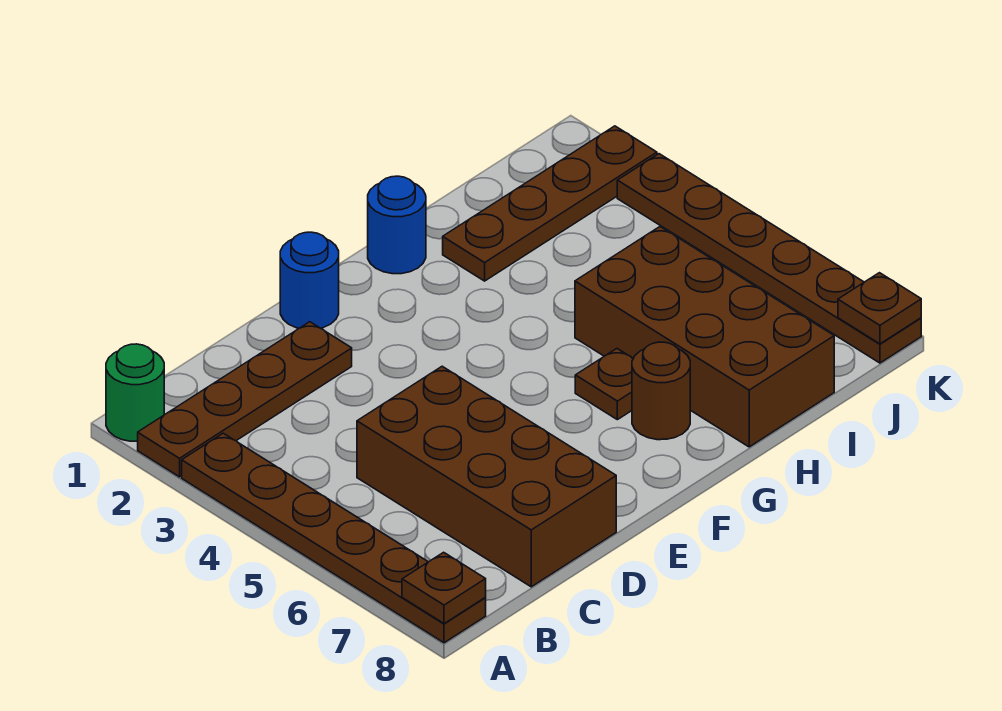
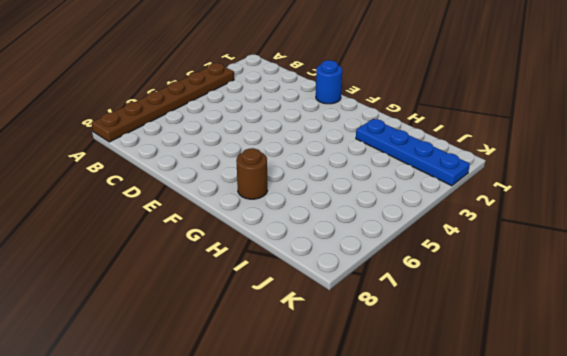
blue plate H2:K2 level 1 -> brown plate H2:K2 level 1
none -> green round brick A1 level 1
none -> brown plate A2:D2 level 1
none -> brown brick C5:D8 level 1

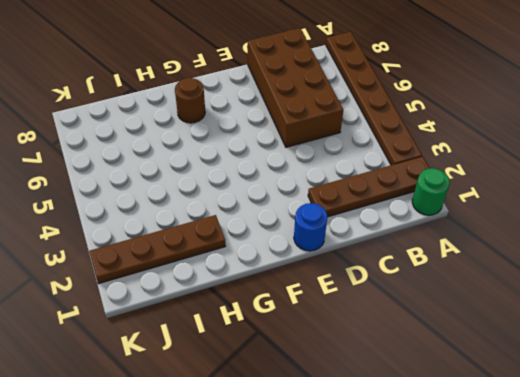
none -> blue round brick G1 level 1
none -> brown plate G6 level 1
none -> brown brick H5:I8 level 1

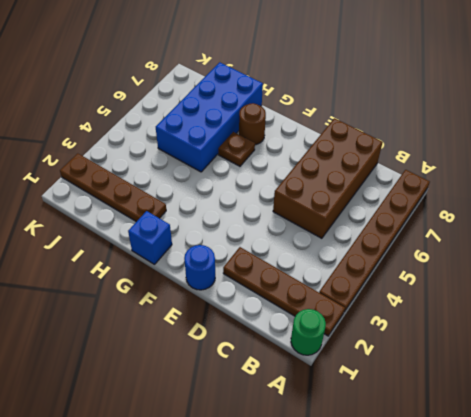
blue brick G1 level 1 -> blue round brick G1 level 1
blue brick H5:I8 level 1 -> brown brick H5:I8 level 1
none -> brown plate K3:K8 level 1
none -> brown plate A8 level 2
none -> brown plate K8 level 2

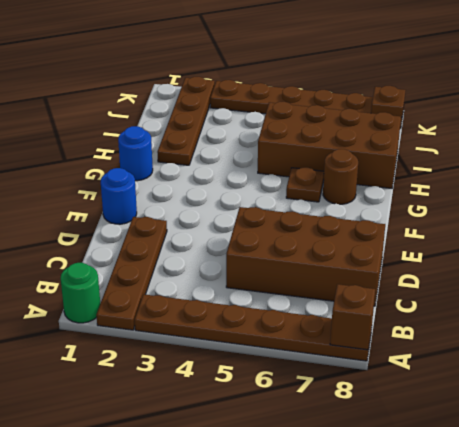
brown brick A8 level 2 -> brown plate A8 level 2

